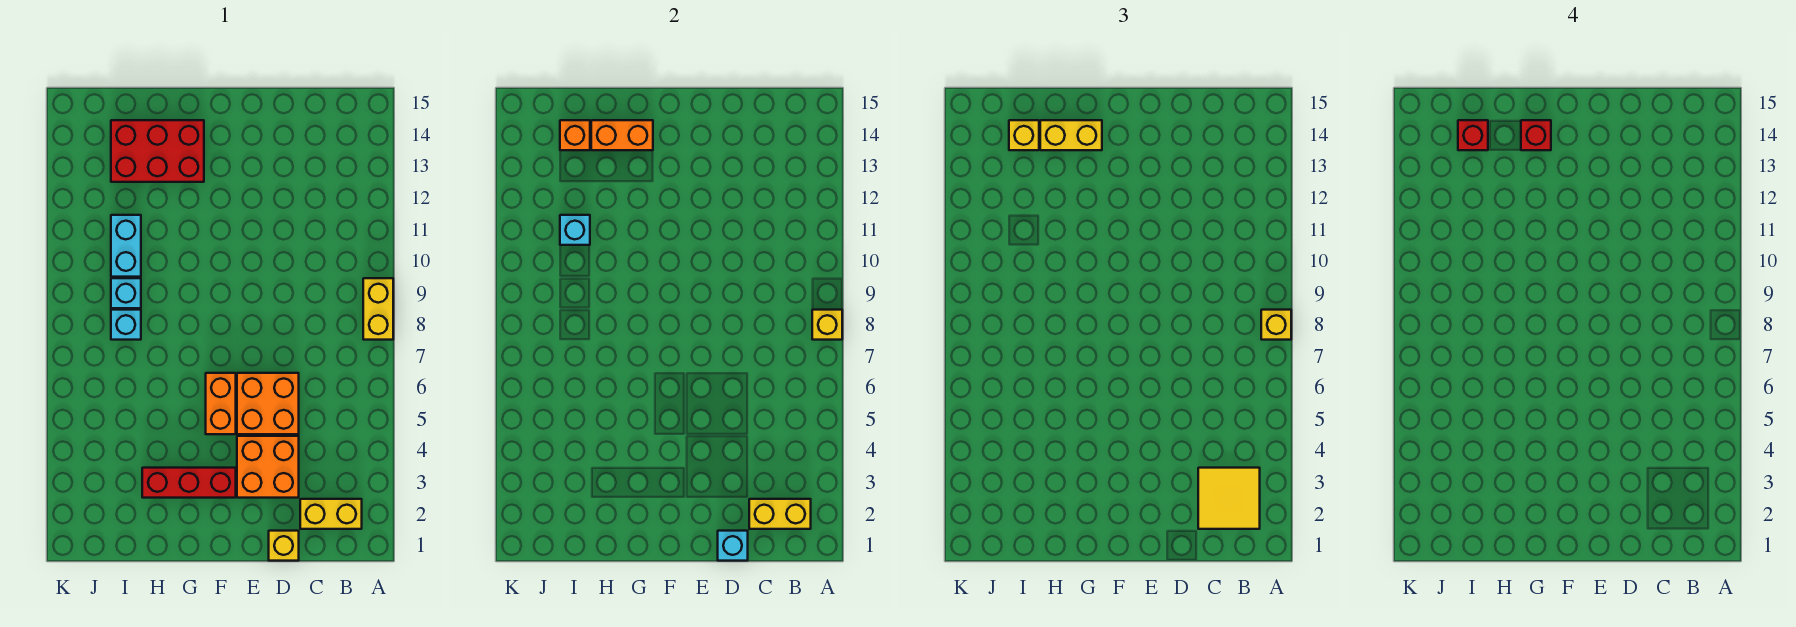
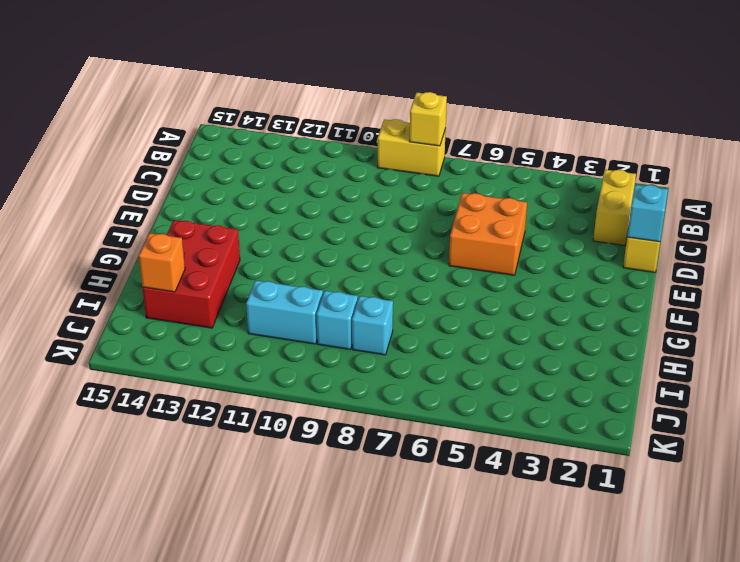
none -> orange brick D3:E4 level 1
none -> red brick F3:H3 level 1
none -> orange brick F5:F6 level 1

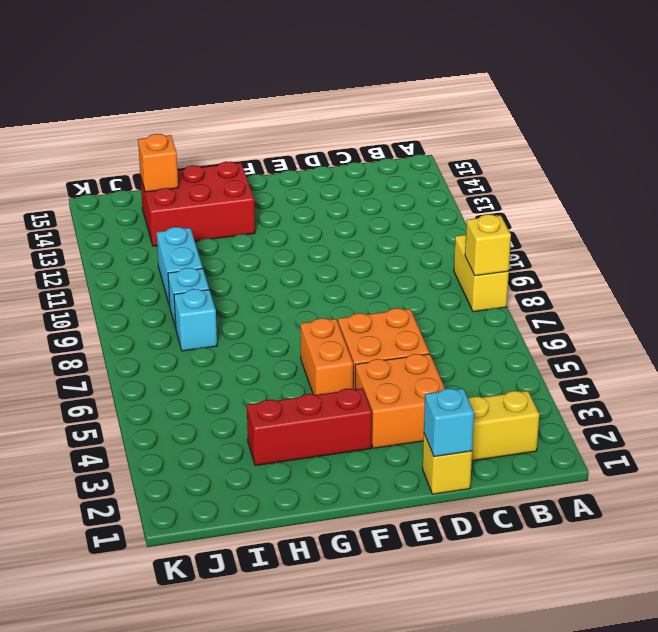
none -> yellow brick B2:C2 level 2
none -> orange brick G14:H14 level 2
none -> cyan brick I11 level 2

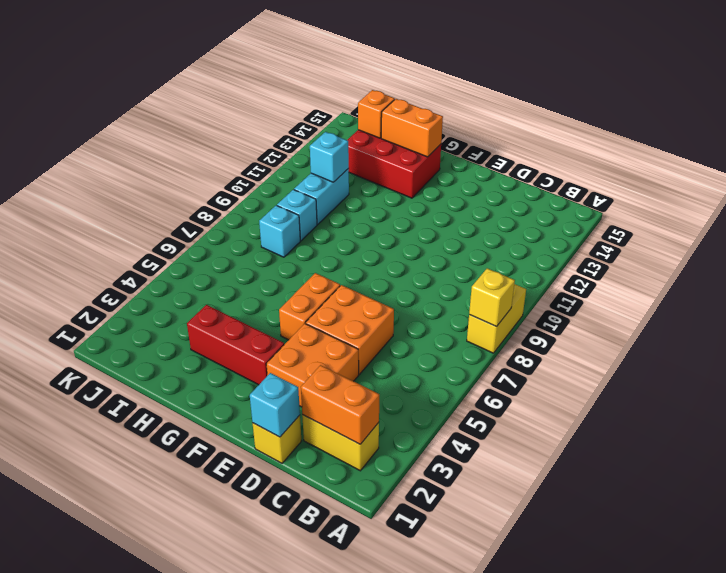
orange brick B2:C2 level 2 -> yellow brick B2:C2 level 2
none -> yellow brick A8 level 3
none -> yellow tile B2:C3 level 3
none -> yellow brick G14:H14 level 3

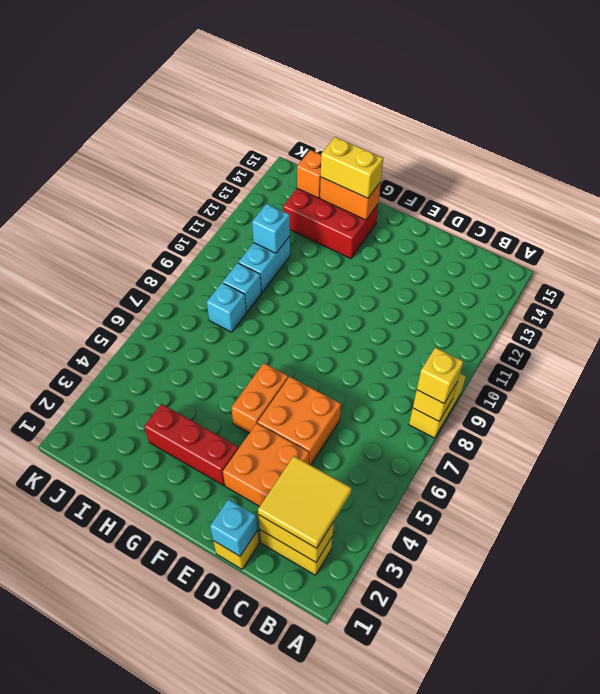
none -> yellow brick I14 level 3
none -> red brick G14 level 4
none -> red brick I14 level 4

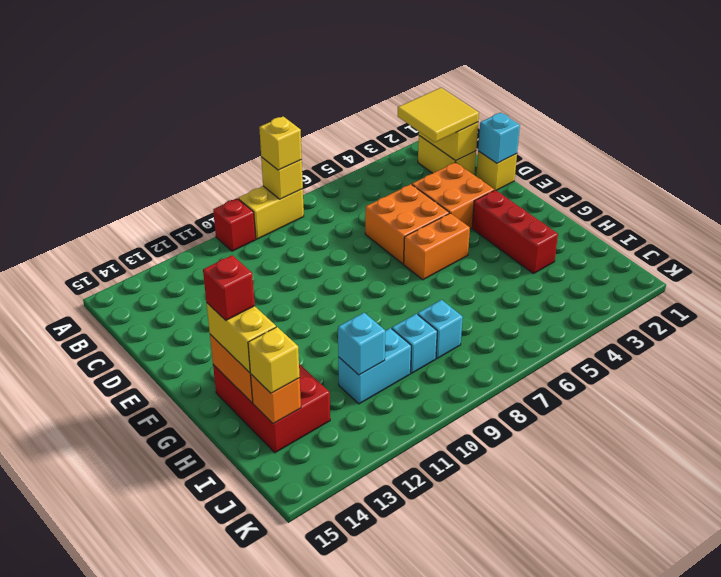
red brick A10 level 1 -> red brick I14 level 4

